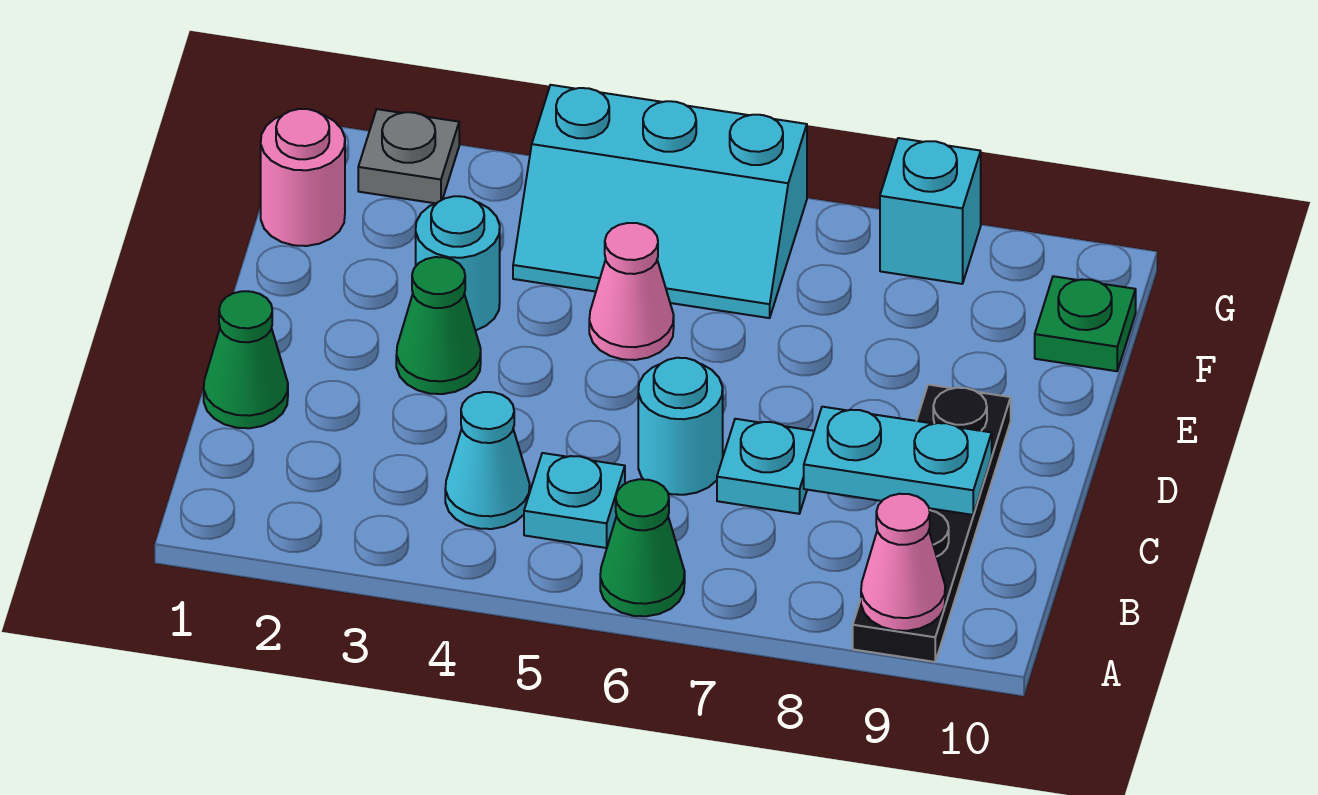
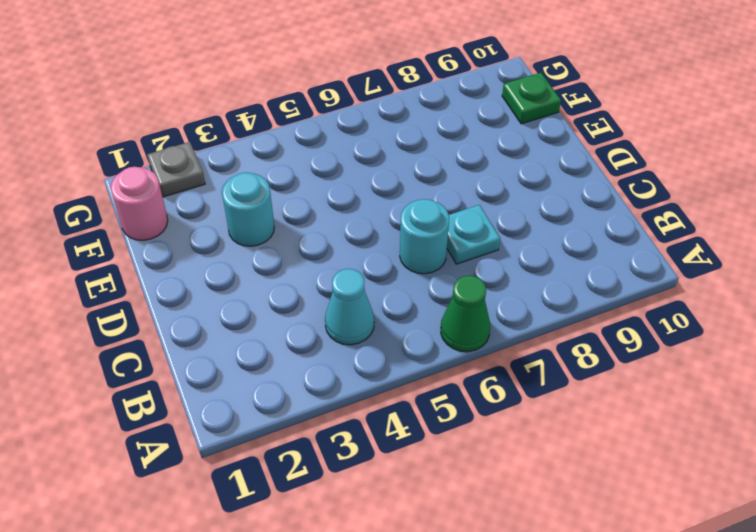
none -> black plate A9:D9 level 1
none -> cyan plate B5 level 1
none -> green cone C1 level 1

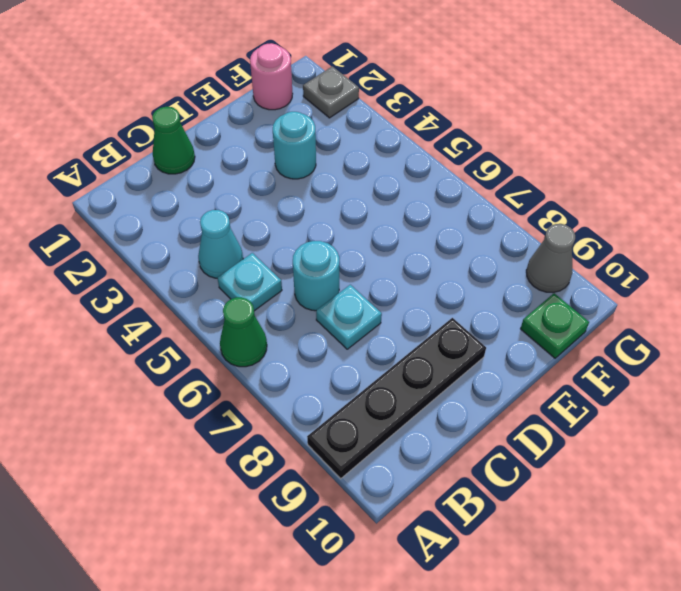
grey cone G9 level 1 -> none
none -> green cone D3 level 1
none -> pink cone E5 level 1
none -> cyan slope F4:G6 level 1 top G

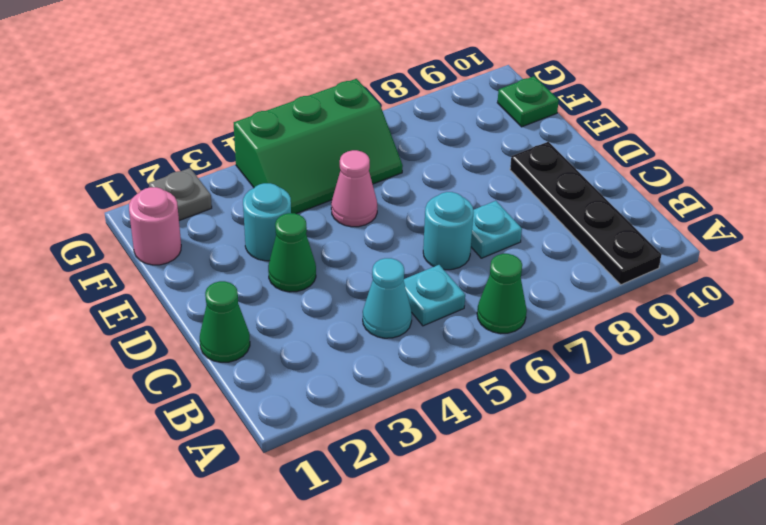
green slope F4:G6 level 1 top G -> cyan slope F4:G6 level 1 top G
none -> cyan brick G8 level 1
none -> pink cone A9 level 2
none -> cyan plate C8:C9 level 2

